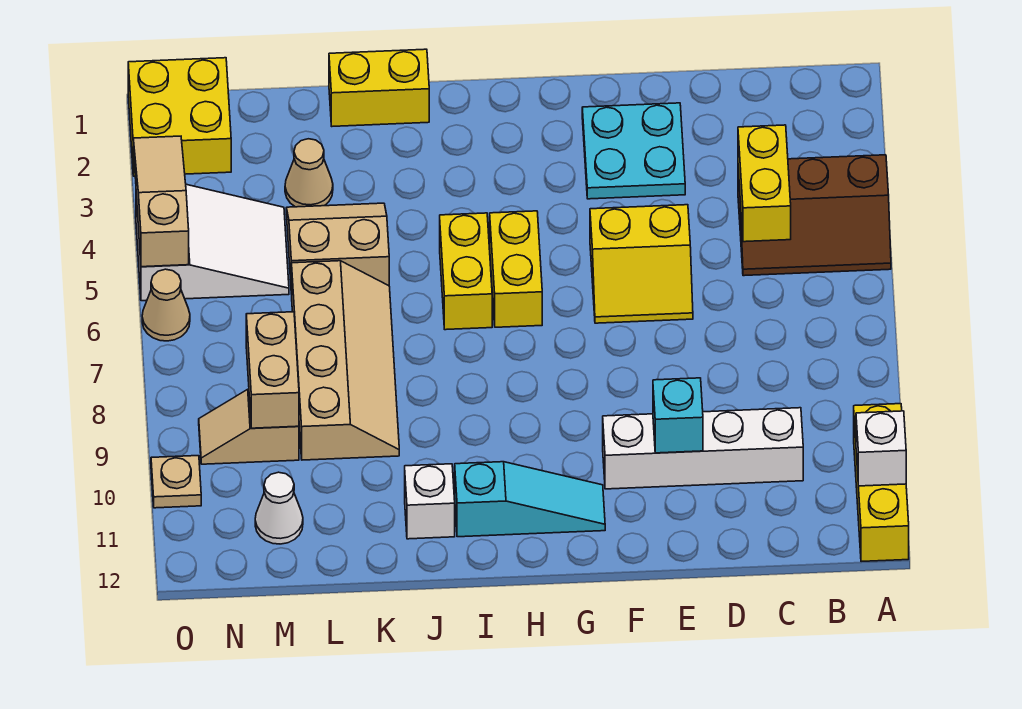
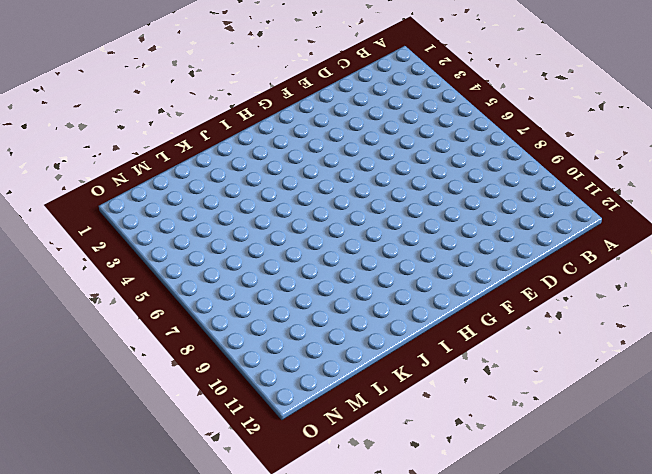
none -> brown slope A4:C5 level 1 top 4
none -> yellow brick A10:A12 level 1
none -> white brick C10:F10 level 1

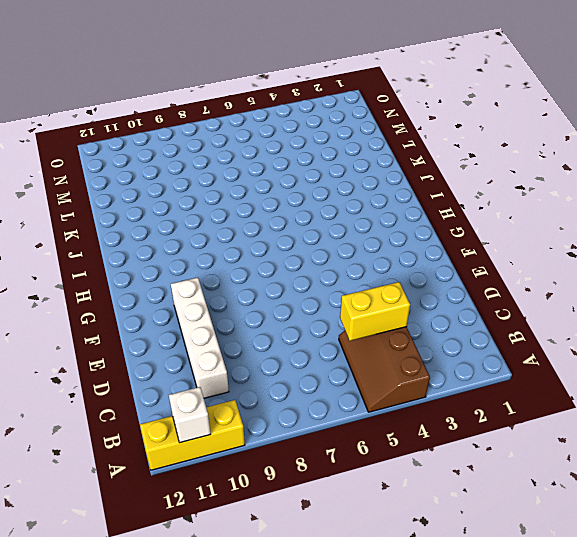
none -> cyan plate E2:F3 level 1
none -> yellow slope E5:F6 level 1 top 5
none -> cyan slope G11:I11 level 1 top I

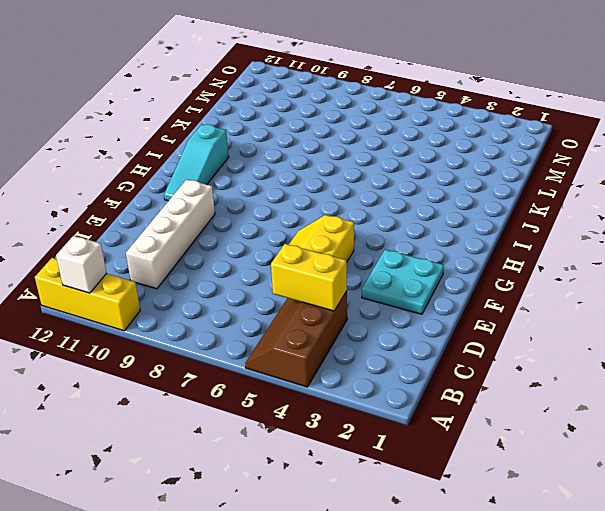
none -> yellow brick H5:H6 level 1
none -> yellow brick I5:I6 level 1
none -> yellow brick J1:K1 level 1

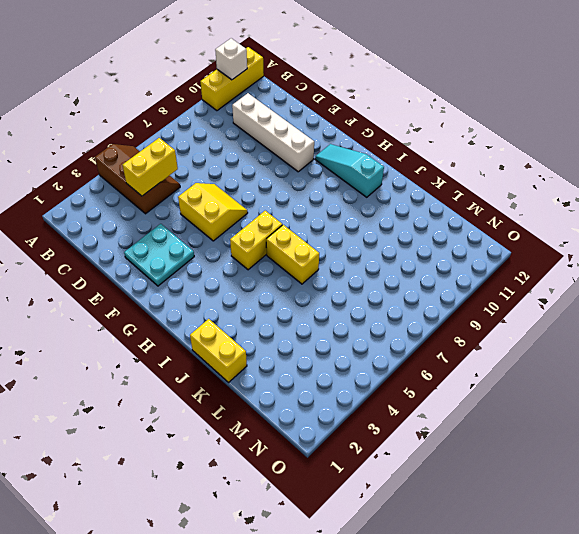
yellow brick I6:J6 level 1 -> yellow brick I5:I6 level 1
none -> white brick J11 level 1
none -> tan slope K4:L5 level 1 top 5
none -> tan slope K6:L9 level 1 top L

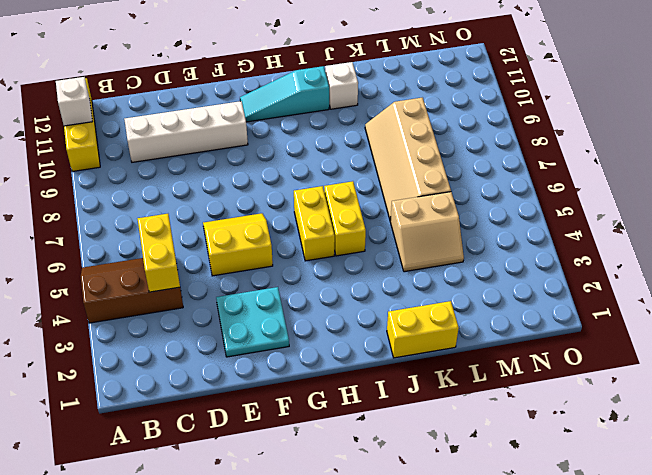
none -> tan cone L3 level 1
none -> white slope M4:O5 level 1 top O
none -> tan slope M9:N9 level 1 top M

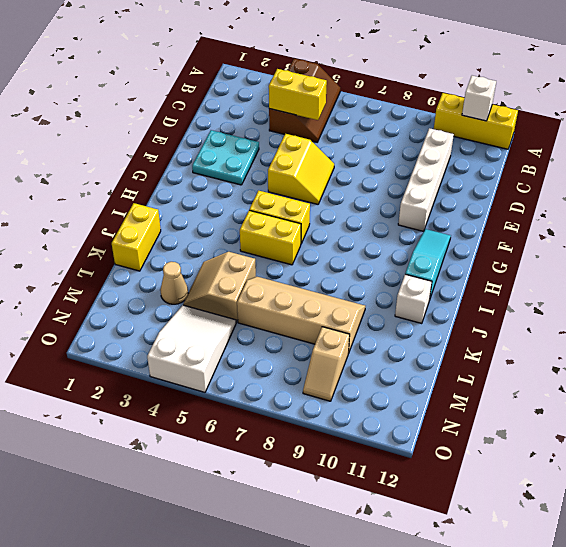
none -> white cone M11 level 1
none -> yellow brick N1:O2 level 1
none -> tan cone O6 level 1

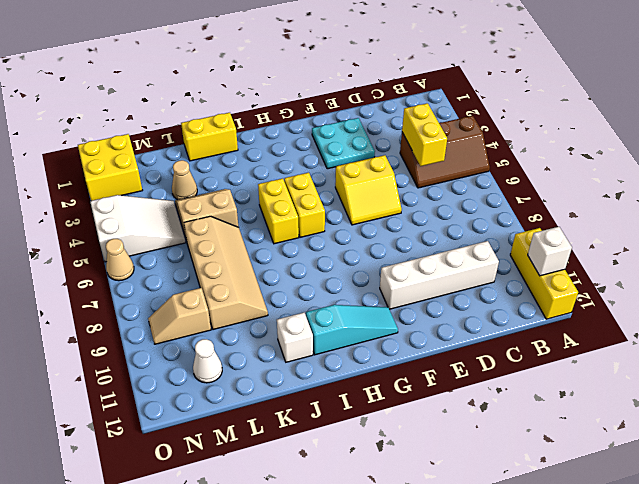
none -> tan plate O10 level 1
none -> cyan brick E10 level 2
none -> tan brick M8:M9 level 2

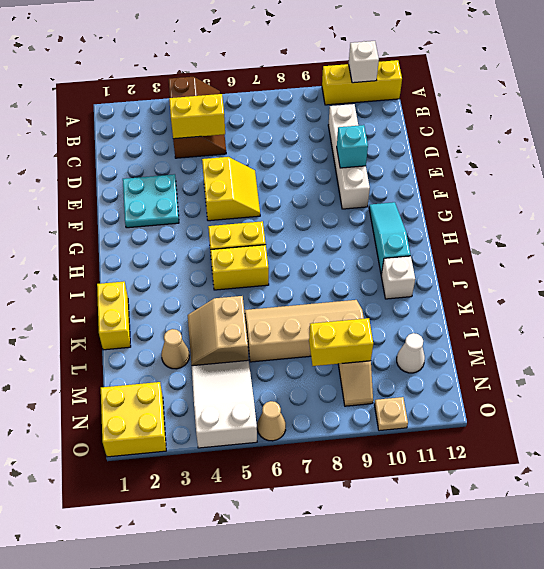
yellow brick M8:M9 level 2 -> tan brick M8:M9 level 2
none -> tan slope O3:O5 level 2 top 5

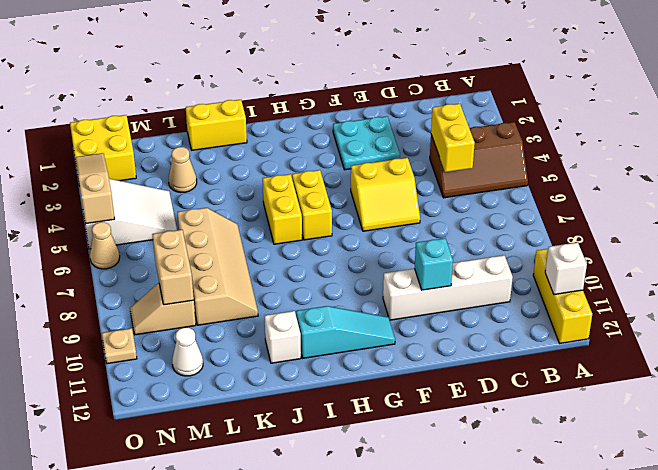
none -> tan slope K4:L5 level 1 top 5

